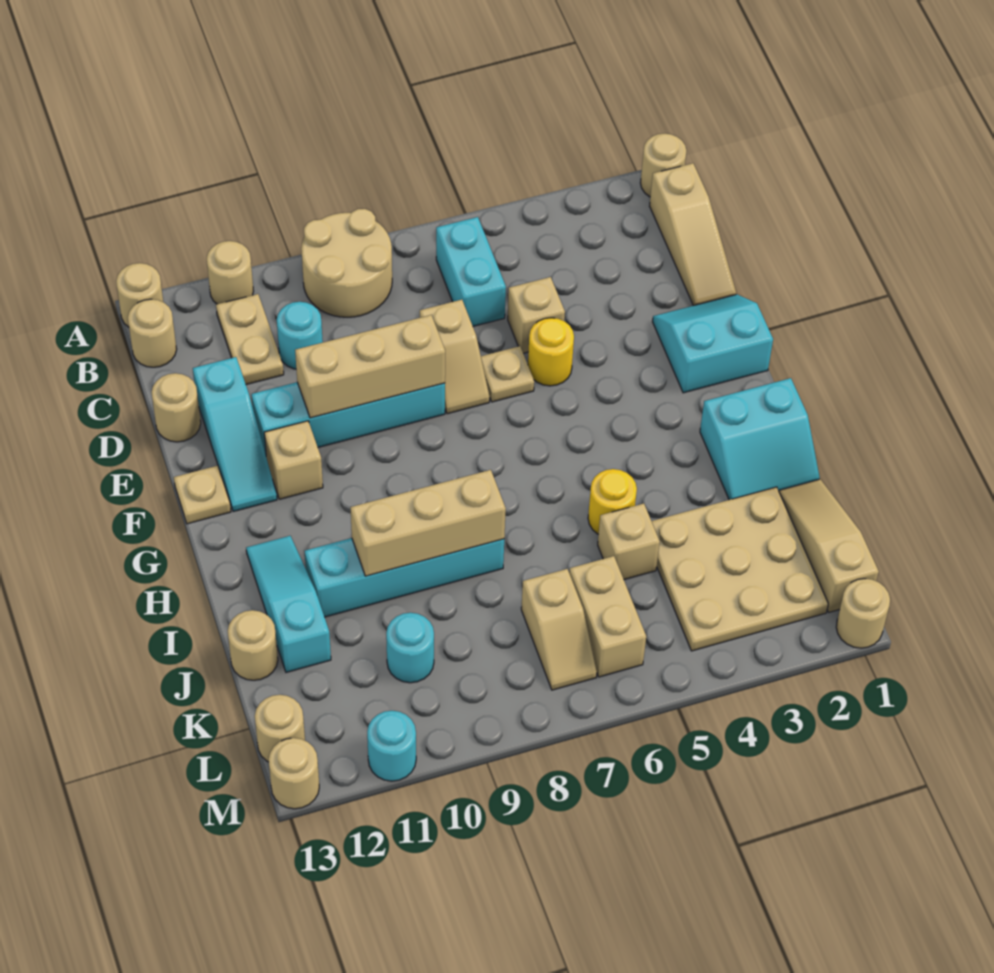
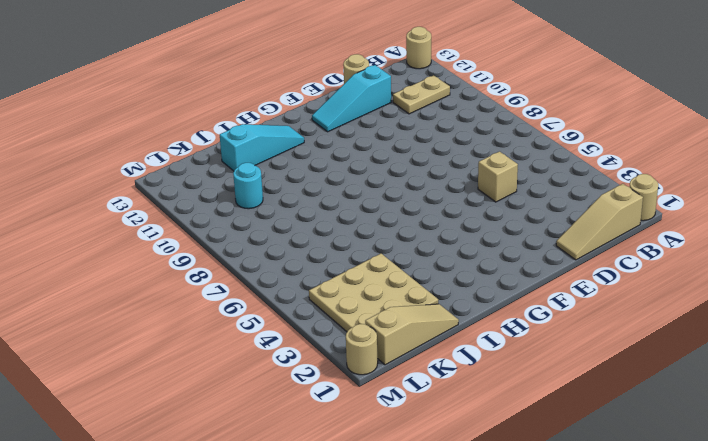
none -> tan round brick A8:B9 level 1
none -> tan round brick A11 level 1
none -> cyan brick B6:C6 level 1
none -> tan round brick B13 level 1

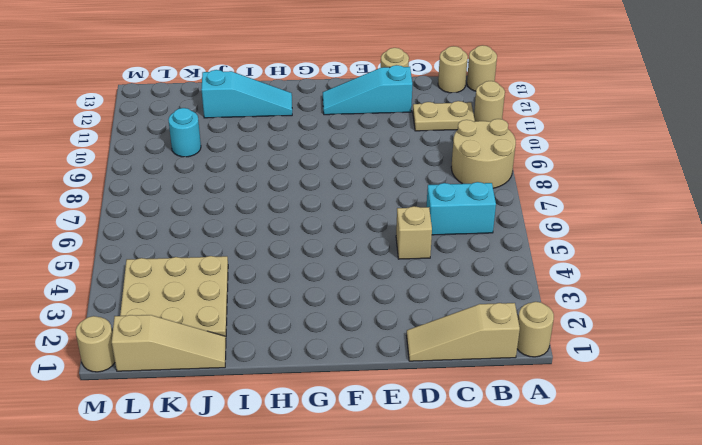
none -> cyan round brick C10 level 1
none -> tan slope D7:E7 level 1 top D
none -> cyan slope E1:F2 level 1 top F
none -> yellow round brick E5 level 1

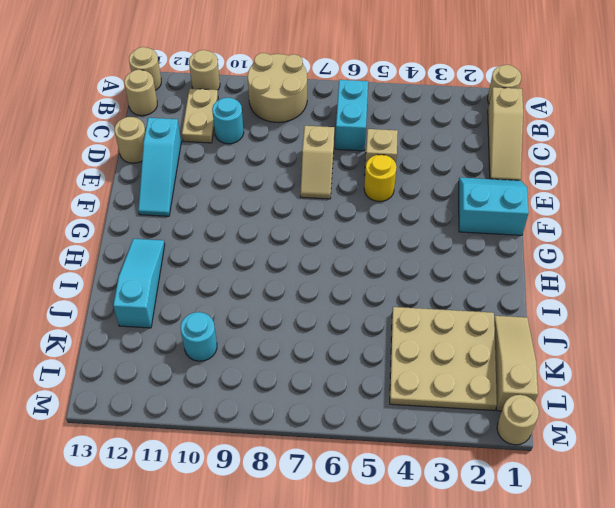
none -> tan plate E6 level 1
none -> cyan brick E8:E11 level 1
none -> tan brick F11 level 1
none -> tan plate F13 level 1

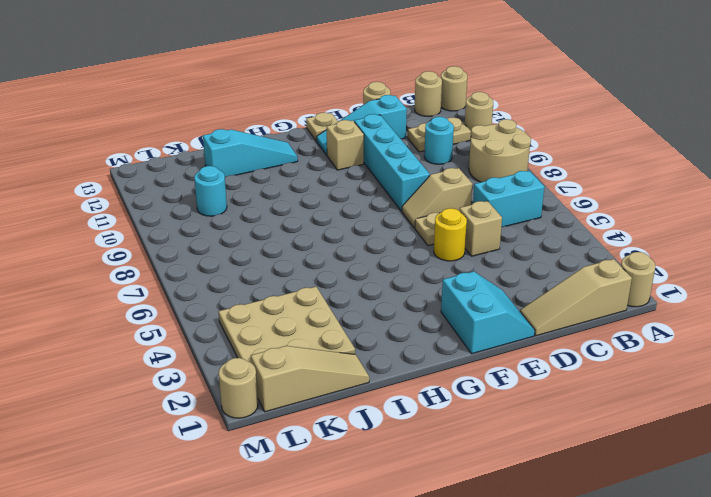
none -> cyan slope H1:I2 level 1 top H
none -> yellow round brick I5 level 1
none -> cyan brick I8:I11 level 1
none -> tan brick J5 level 1

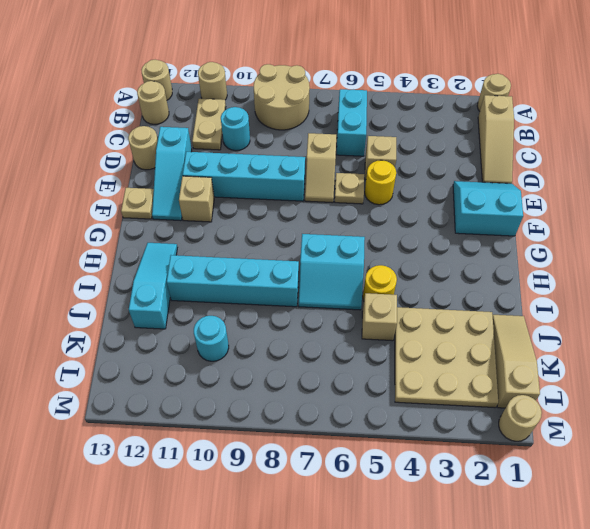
cyan slope H6:I7 level 1 top H -> cyan slope H1:I2 level 1 top H
none -> tan round brick J13 level 1
none -> tan brick K6:L6 level 1
none -> tan slope K7:L7 level 1 top K
none -> tan round brick L13 level 1

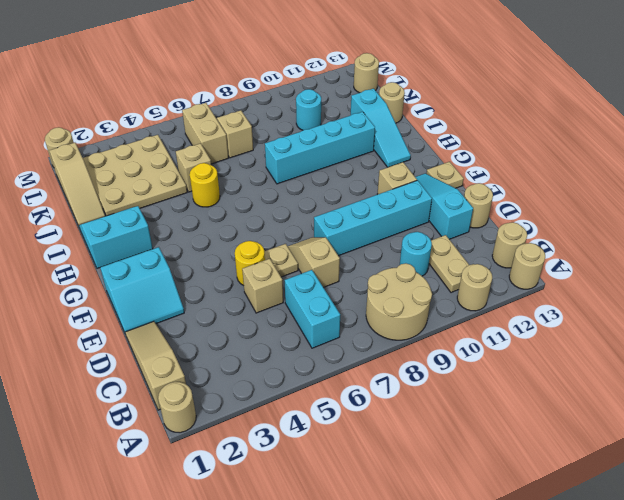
none -> cyan round brick M11 level 1
none -> tan round brick M13 level 1
none -> tan brick E8:E10 level 2
none -> tan brick I8:I10 level 2

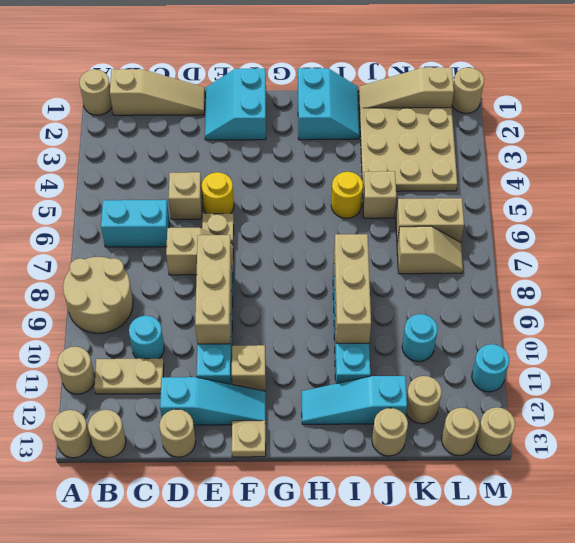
tan round brick K12 level 1 -> none

